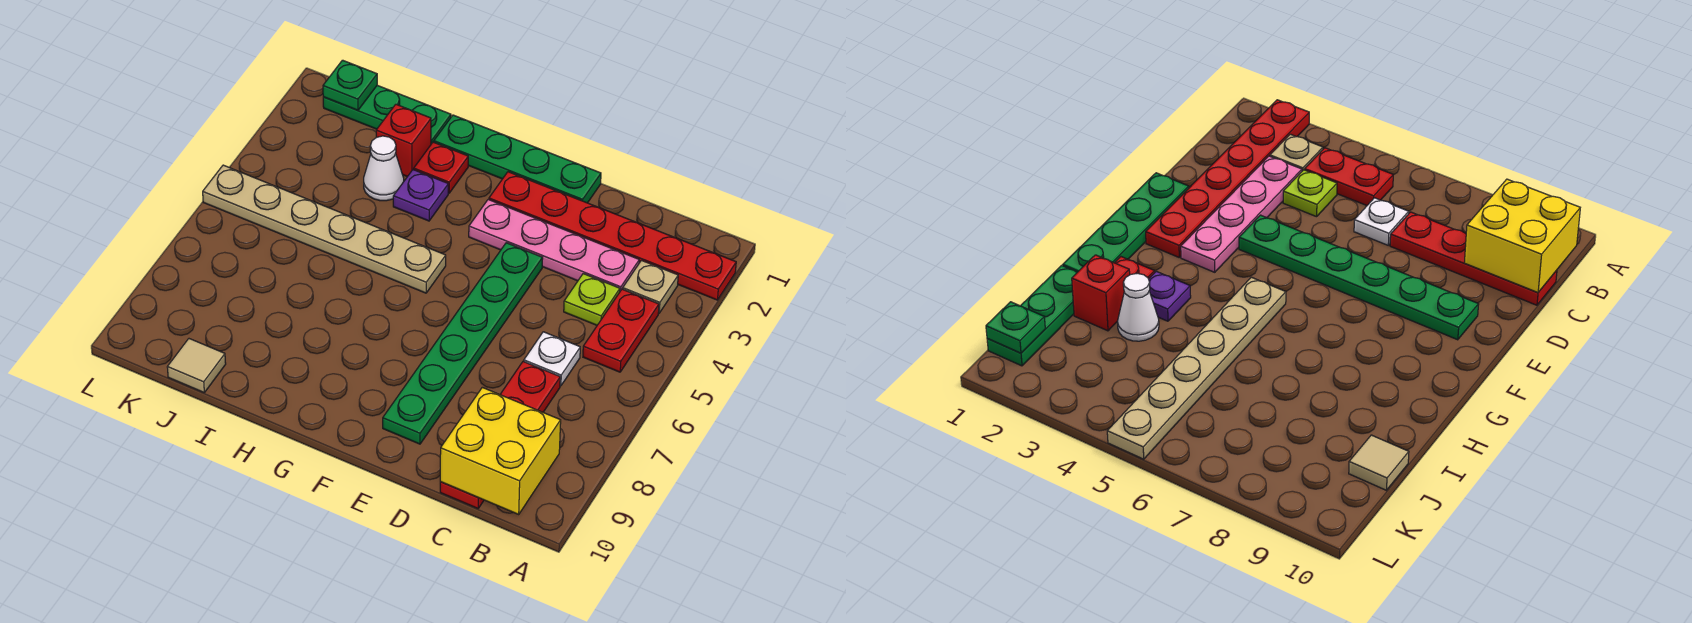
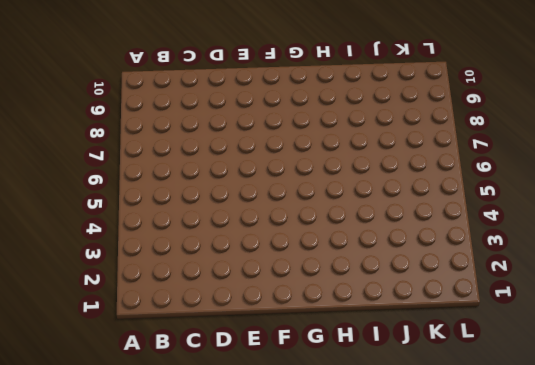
none -> red plate A2:F2 level 1
none -> tan plate B3 level 1
none -> red plate B4:B5 level 1

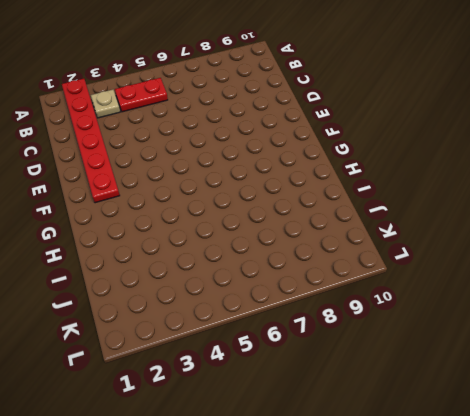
none -> pink plate C3:F3 level 1
none -> lime plate C4 level 1
none -> white plate C6 level 1

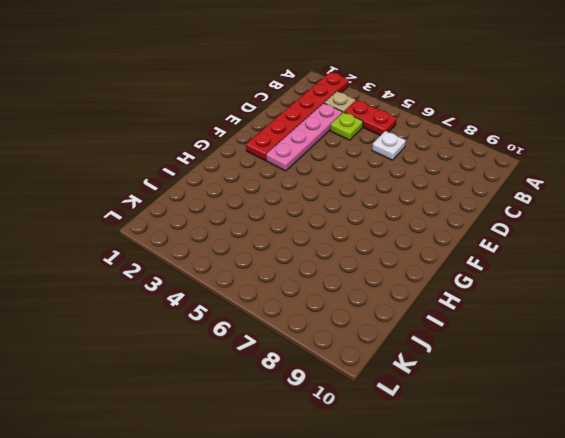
none -> red plate C7:C10 level 1
none -> green plate E1:H1 level 1
none -> green plate E4:E9 level 1

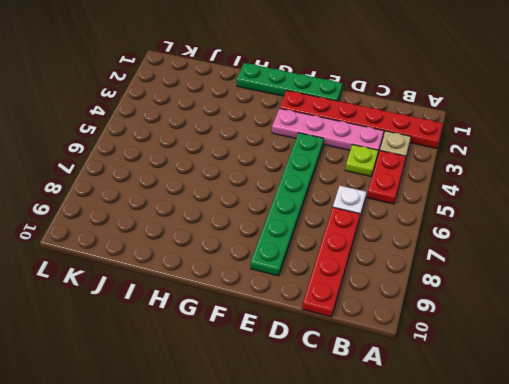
none -> tan plate G5:L5 level 1
none -> red plate H2 level 1
none -> purple plate H3 level 1

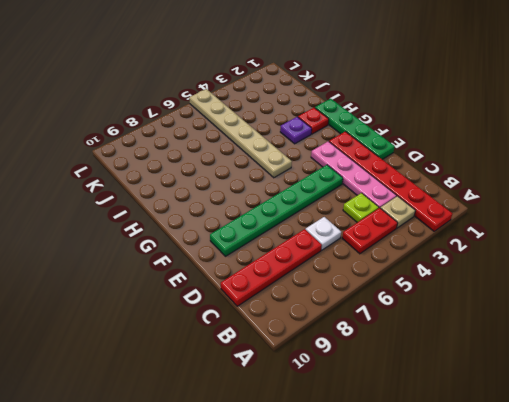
none -> green plate I1:K1 level 1
none -> red brick I2 level 1
none -> white cone I3 level 1

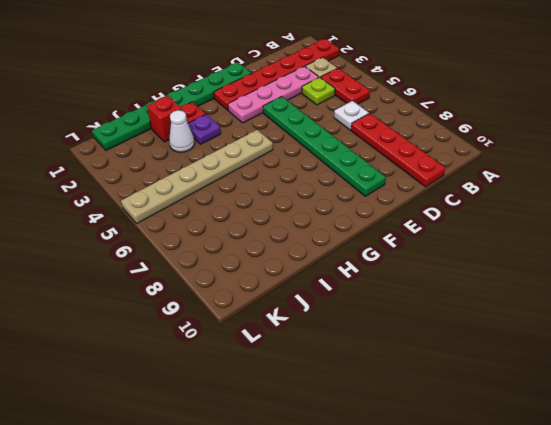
none -> tan tile J10 level 1
none -> yellow brick B9:C10 level 2
none -> green plate K1 level 2

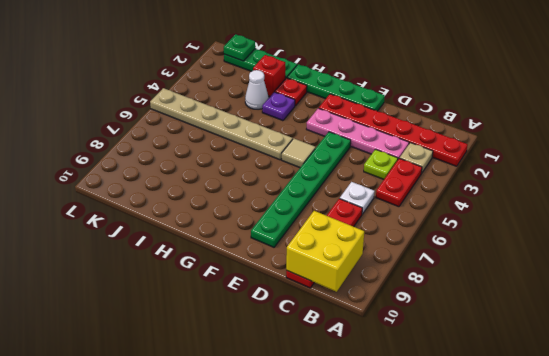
tan tile F5 level 1 -> tan tile J10 level 1

